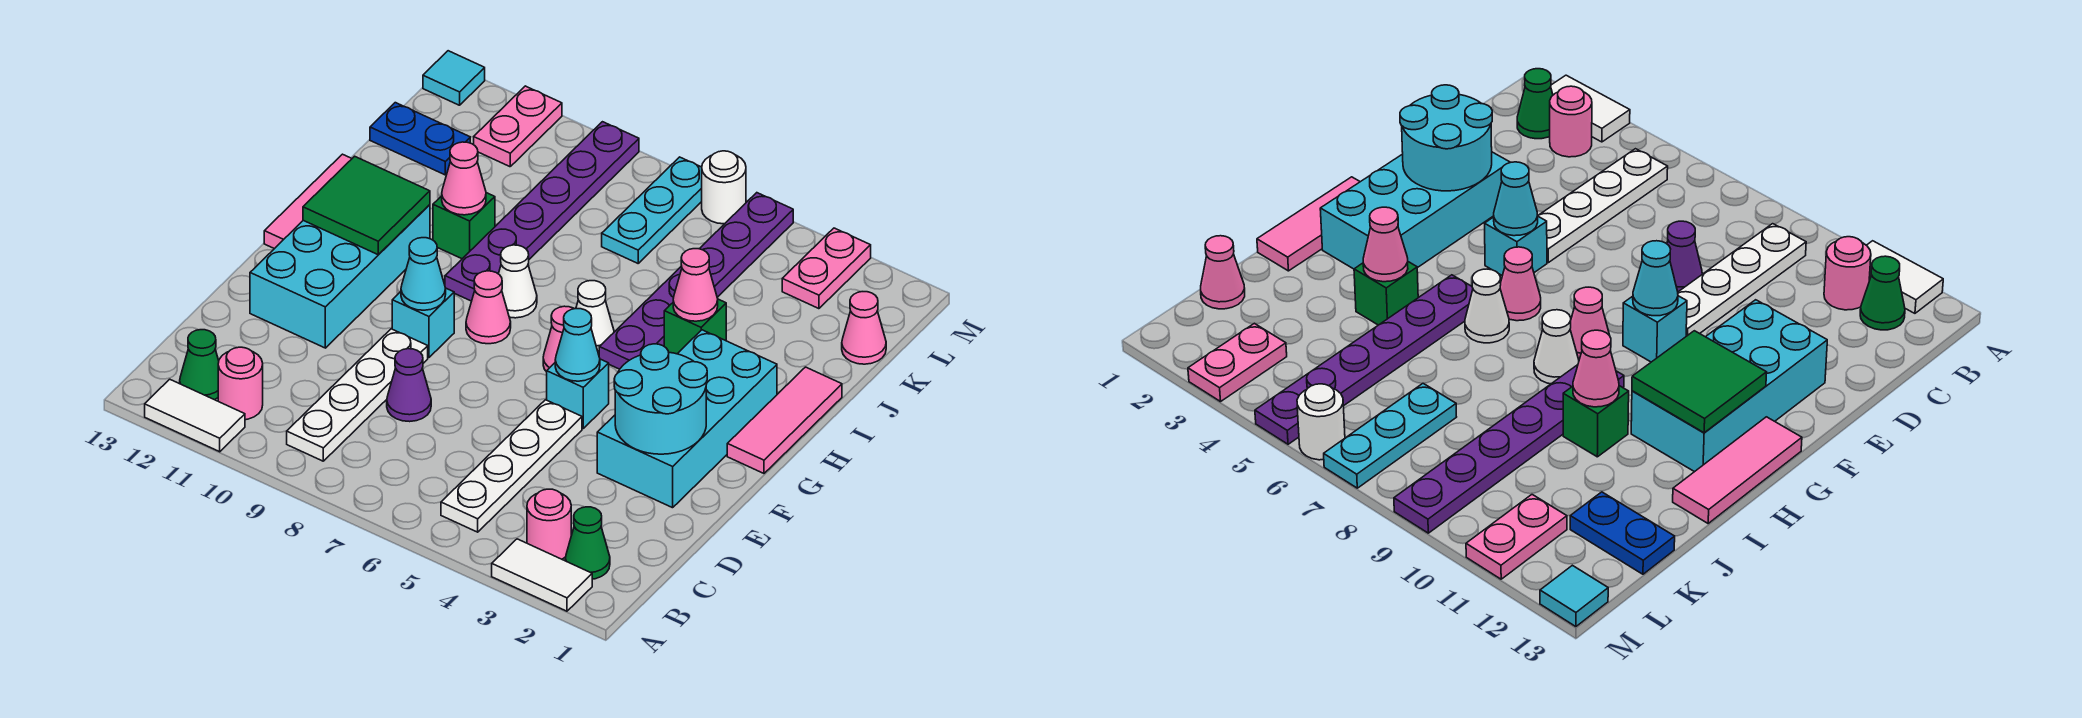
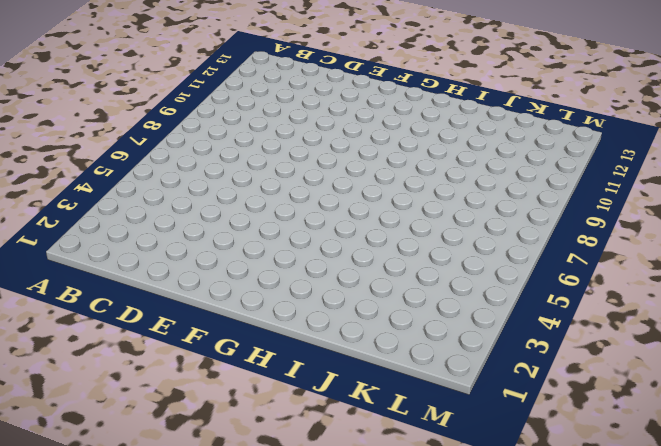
none -> white tile A2:A3 level 1
none -> white tile A11:A12 level 1
none -> green cone B2 level 1
none -> pink round brick B3 level 1

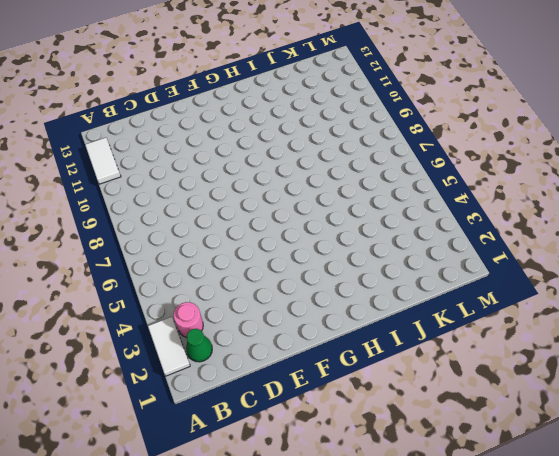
none -> white plate B5:E5 level 1
none -> white plate B9:E9 level 1
none -> pink round brick B11 level 1
none -> green cone B12 level 1

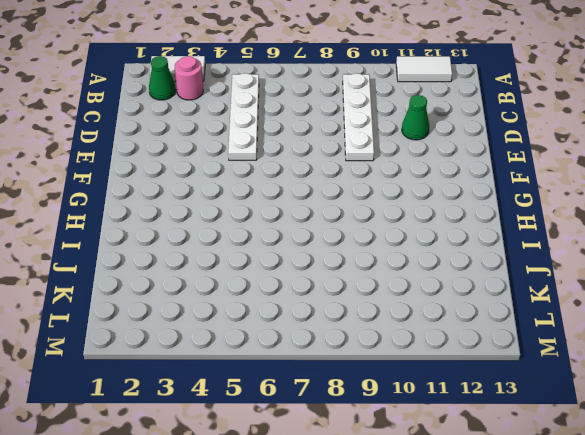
green cone D11 level 1 -> green cone B12 level 1
none -> pink round brick B11 level 1
none -> purple cone D8 level 1
none -> cyan brick E2:H3 level 1
none -> cyan brick E11:H12 level 1

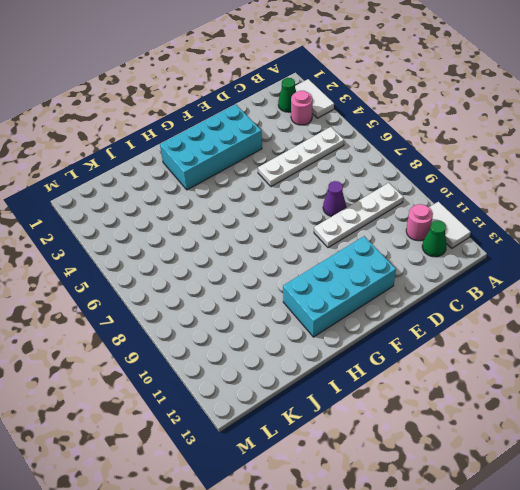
none -> cyan brick F5 level 1
none -> cyan brick F9 level 1
none -> pink tile G1:I1 level 1
none -> pink cone G6 level 1

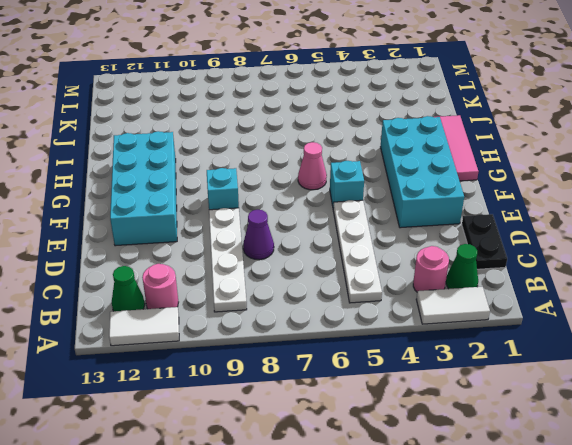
black plate C1:D1 level 1 -> none
none -> pink cone G8 level 1
none -> pink tile G13:I13 level 1
none -> purple plate H5:M5 level 1
none -> white cone H6 level 1

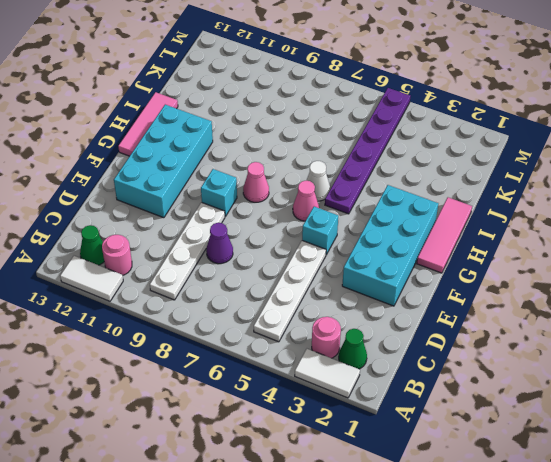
none -> white cone H8 level 1
none -> purple plate H9:M9 level 1
none -> green brick I4 level 1
none -> green brick I10 level 1

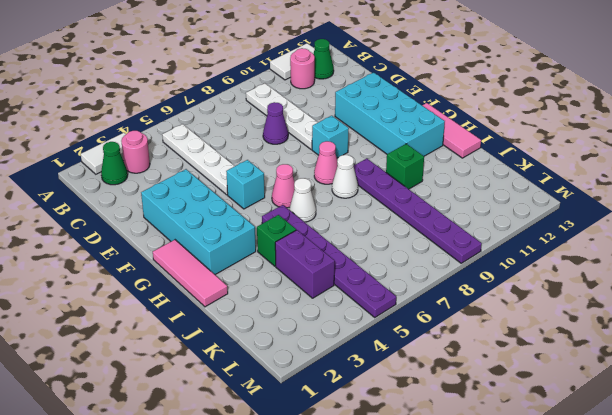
purple brick J4:K4 level 1 -> none
none -> pink cone K1 level 1
none -> cyan plate K7:M7 level 1
none -> blue plate K12:K13 level 1
none -> pink plate L3:M3 level 1

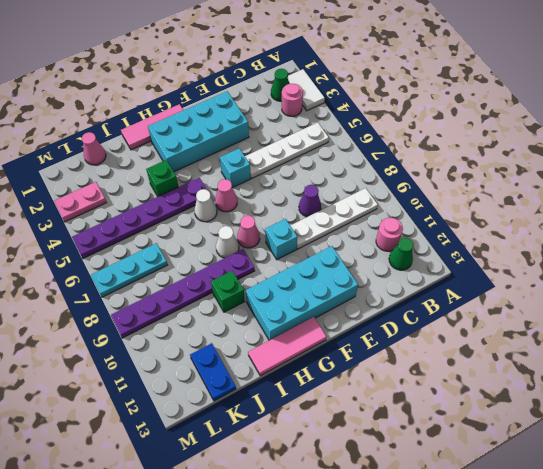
none -> white tile A11:A12 level 1
none -> pink plate L11:M11 level 1
none -> white round brick M6 level 1
none -> cyan tile M13 level 1

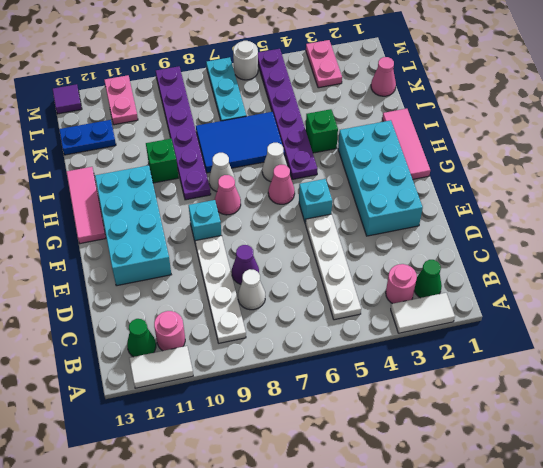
white cone C8 level 1 -> none
blue tile I6:J8 level 1 -> none
purple tile M13 level 1 -> cyan tile M13 level 1
none -> cyan round brick E2:F3 level 2
none -> cyan cone F5 level 2
none -> cyan cone F9 level 2
none -> green tile G11:H12 level 2

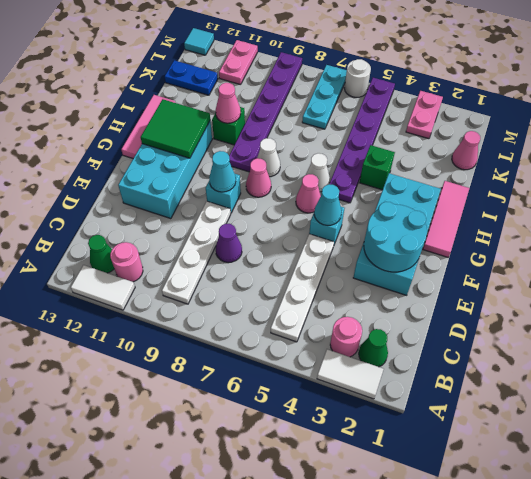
none -> pink cone I4 level 2

